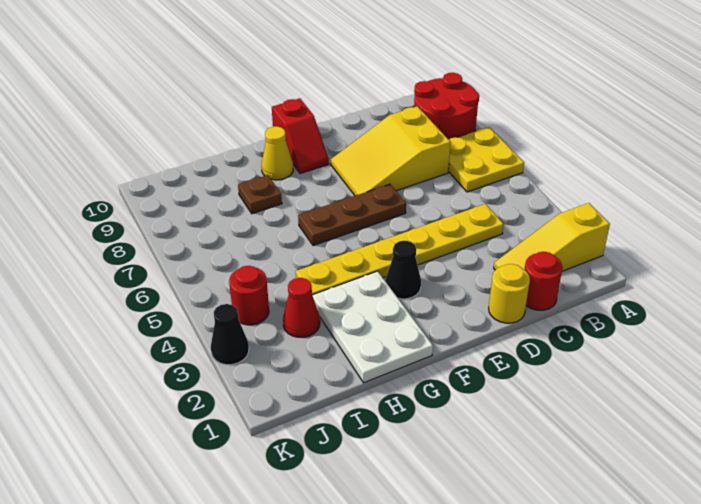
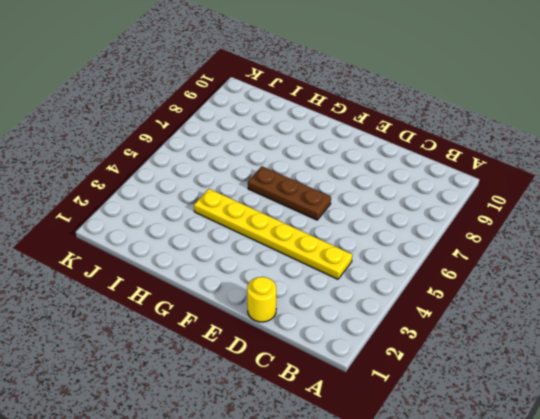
none -> yellow slope A2:C2 level 1 top A
none -> yellow plate A6:B7 level 1
none -> red round brick A8:B9 level 1

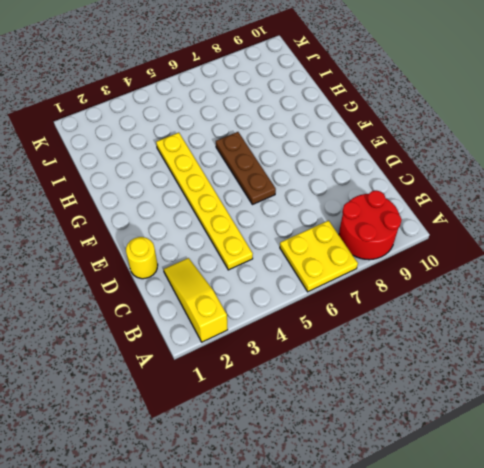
none -> red round brick C1 level 1
none -> yellow slope C7:E8 level 1 top C
none -> black cone F3 level 1

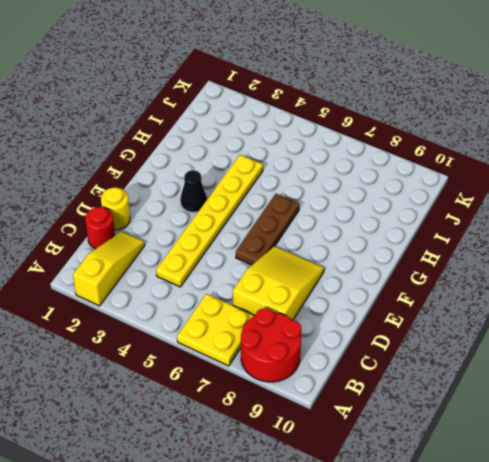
none -> red slope F9:F10 level 1 top 10
none -> white plate G1:H3 level 1
none -> yellow cone G9 level 1

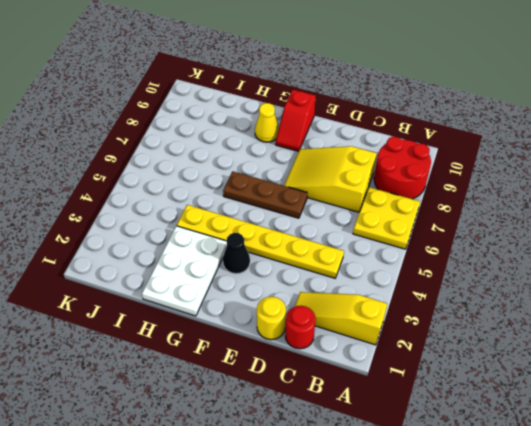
none -> brown plate H8 level 1
none -> red cone I3 level 1
none -> red round brick J4 level 1

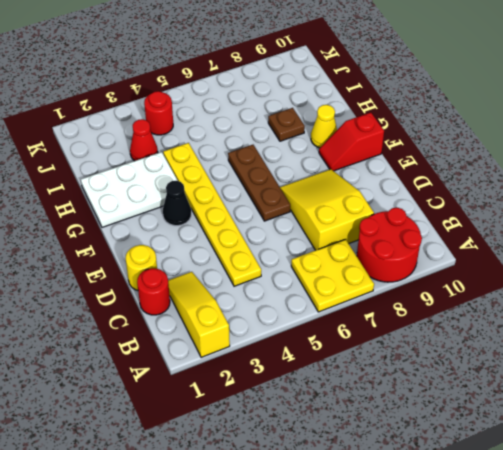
none -> black cone K3 level 1

